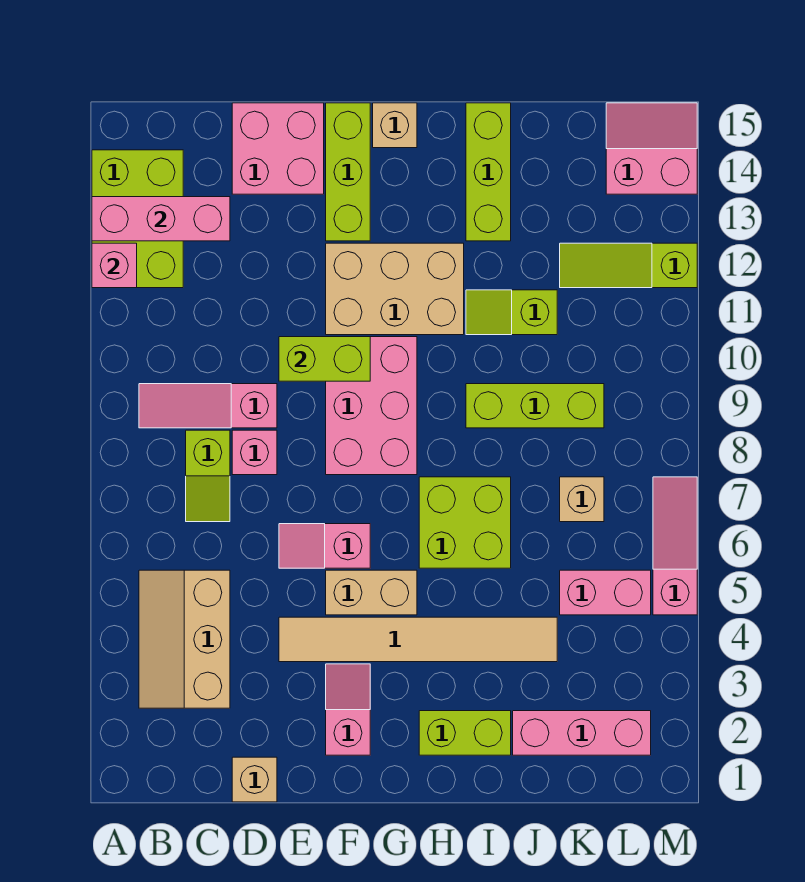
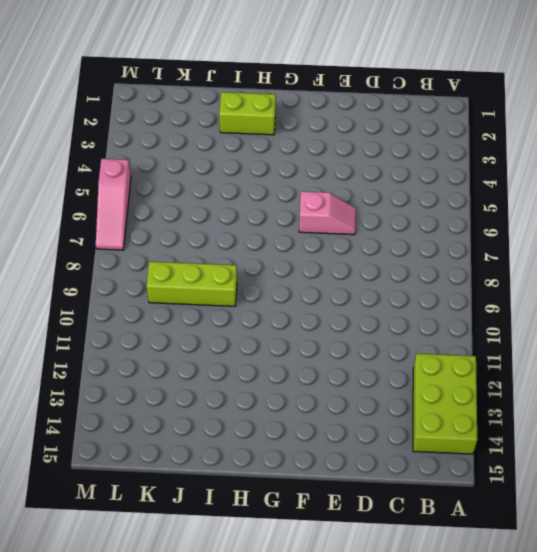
none -> tan slope B3:C5 level 1 top C
none -> pink slope B9:D9 level 1 top D
none -> lime slope C7:C8 level 1 top 8

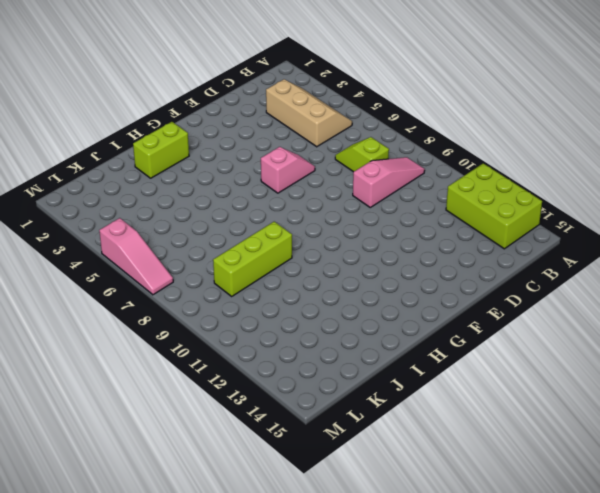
none -> tan brick D1 level 1
none -> pink brick D8 level 1
none -> pink brick D14:E15 level 1

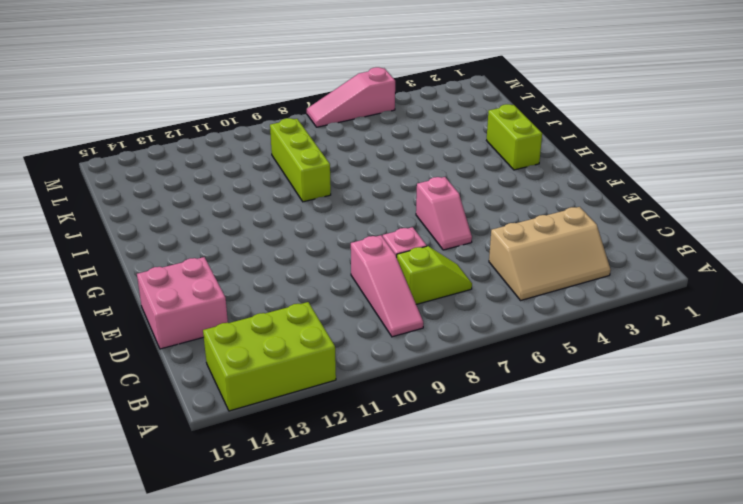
none -> tan brick D1 level 1
none -> tan tile E4:J4 level 1
none -> pink slope F2:F3 level 1 top 2

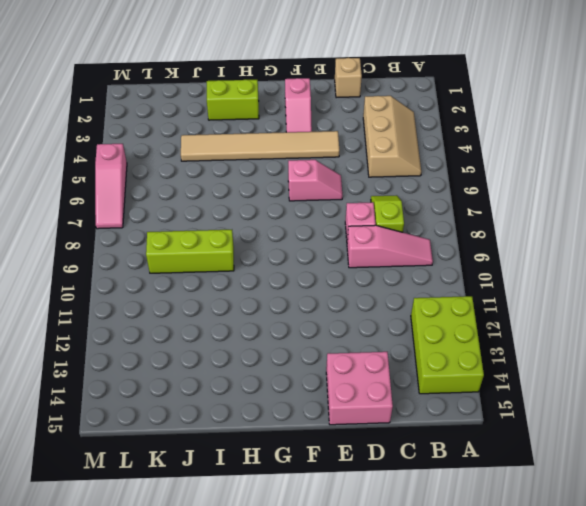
none -> tan brick F5:G5 level 1
none -> pink brick F8:G10 level 1
none -> tan brick F11:H12 level 1

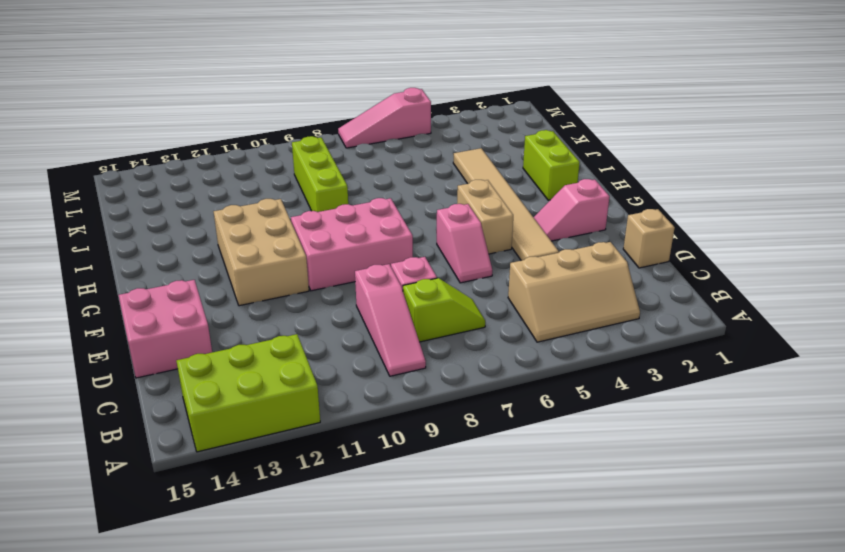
none -> lime brick F13:F15 level 1
none -> tan brick G15 level 1
none -> lime brick H6:I7 level 1

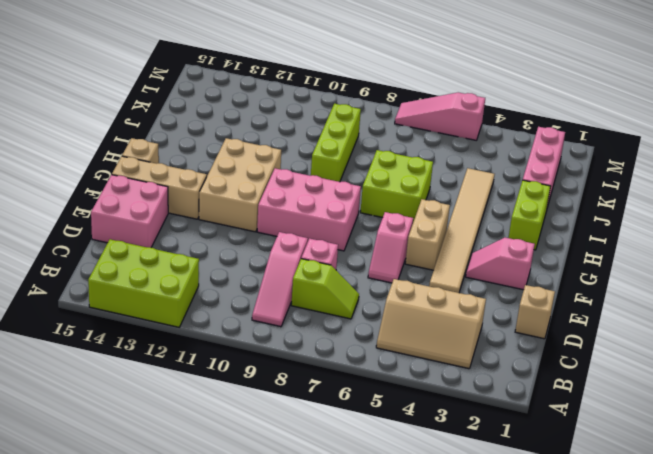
tan brick F13:F15 level 1 -> lime brick F13:F15 level 1
none -> lime slope I11:J11 level 1 top J
none -> lime brick I13:I15 level 1
none -> pink brick K5:L5 level 1

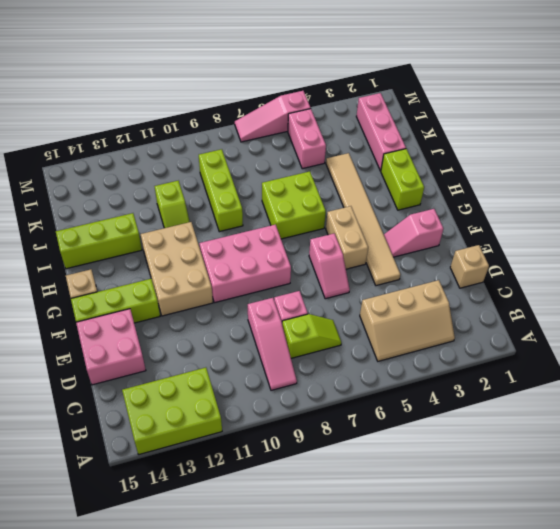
none -> tan brick K7 level 1
none -> lime slope K12:M12 level 1 top M
none -> pink slope L14:M15 level 1 top 14

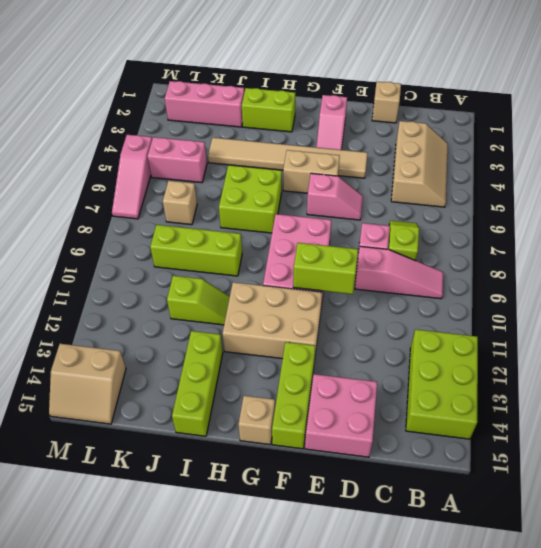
tan slope L14:M15 level 1 top 14 -> pink slope L14:M15 level 1 top 14
none -> lime slope K12:M12 level 1 top M
none -> pink brick A12 level 2
none -> pink brick A13:C13 level 2

